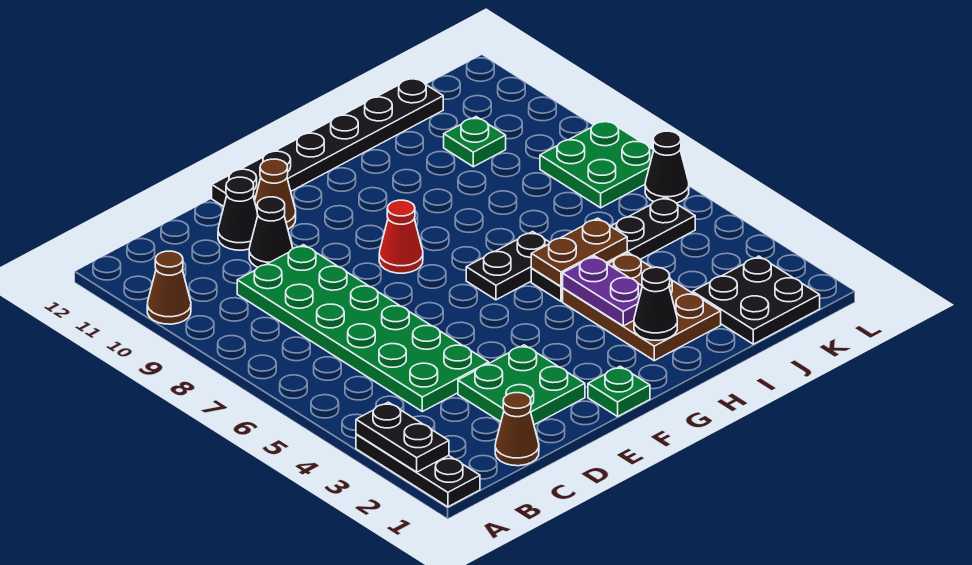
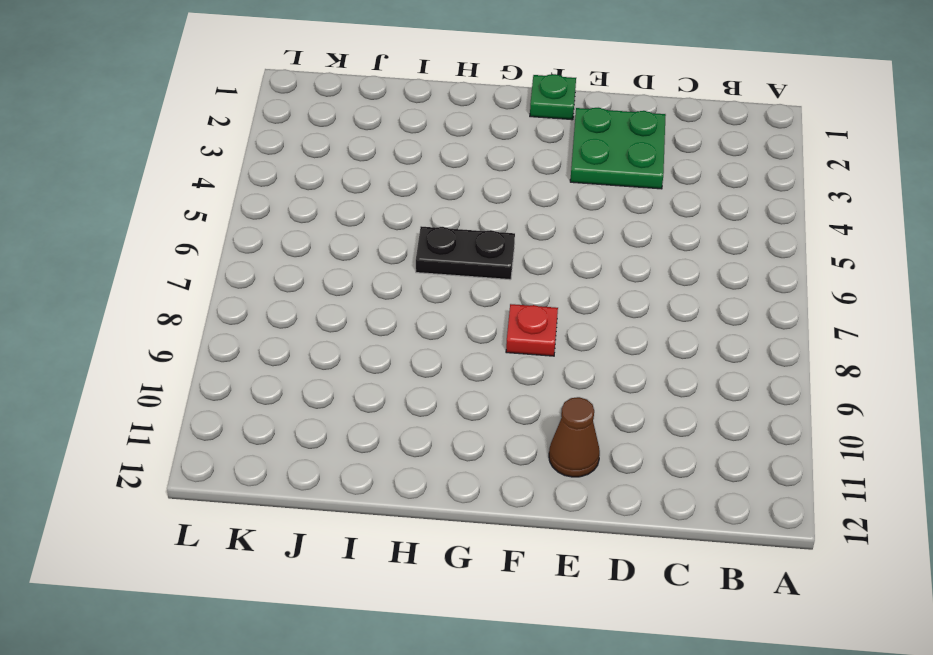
red plate F8 level 1 -> red cone F8 level 1
none -> black plate A1:A3 level 1
none -> brown cone A10 level 1
none -> brown cone C1 level 1

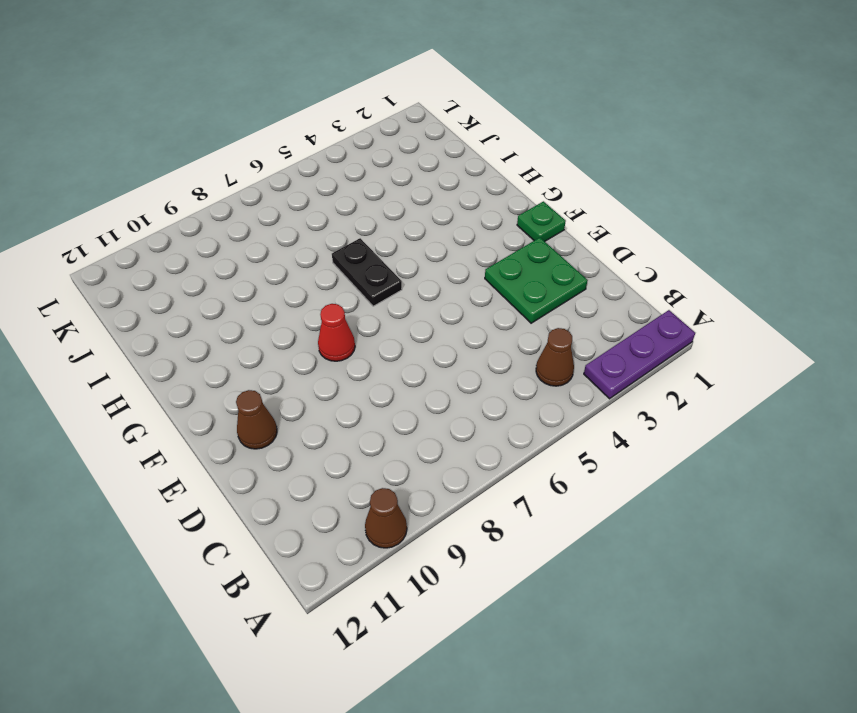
purple plate A1:A3 level 1 -> black plate A1:A3 level 1
brown cone B4 level 1 -> brown cone C1 level 1
none -> green plate C4:D9 level 1
none -> black cone D10 level 1
none -> black cone D11 level 1

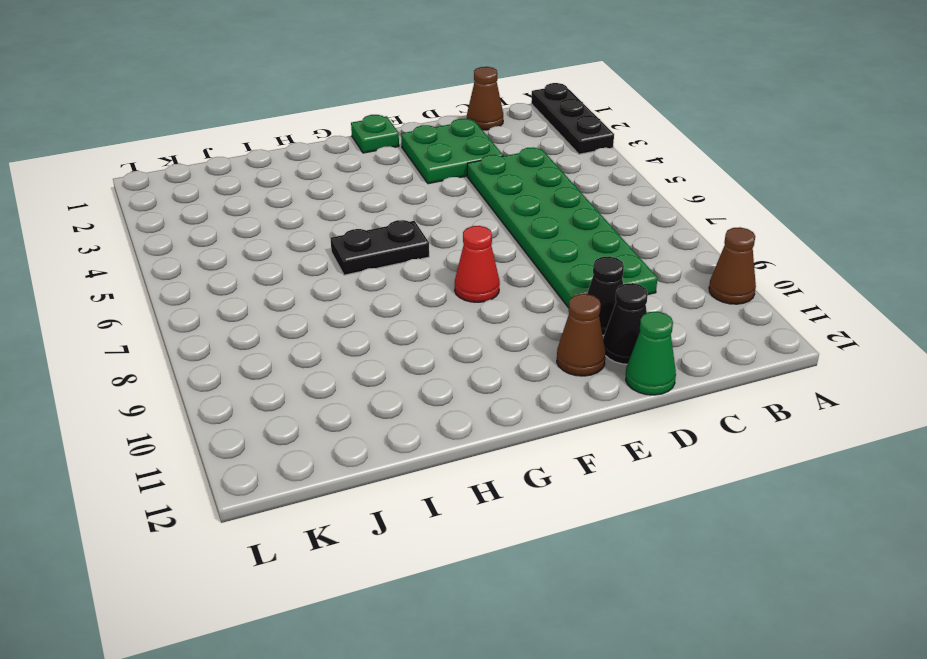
green cone D12 level 1 -> none
none -> black plate E12:J12 level 1
none -> brown plate H2:I4 level 1
none -> black plate H5:K5 level 1

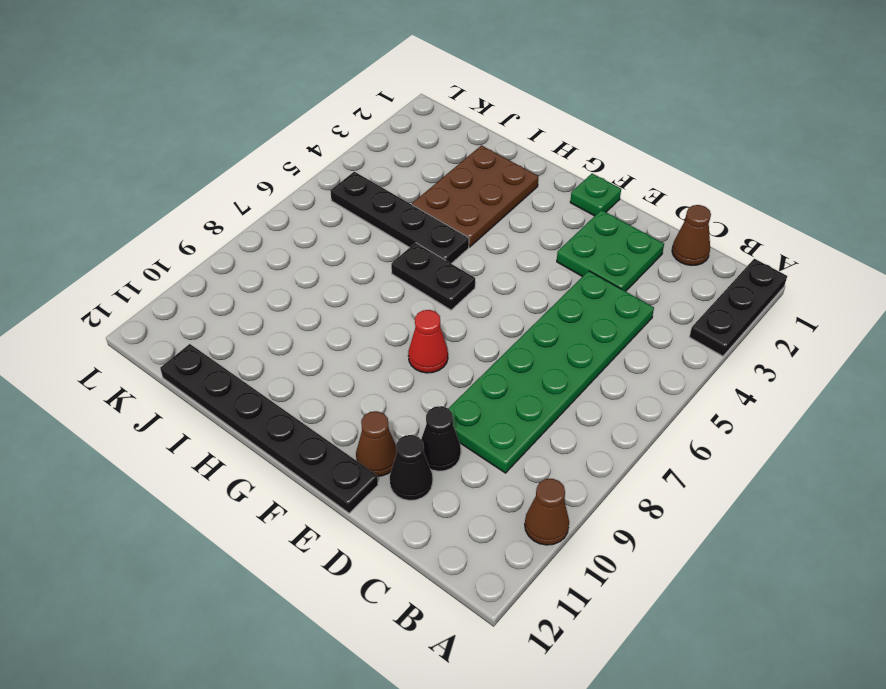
none -> black plate J1:K2 level 1
none -> green plate J10 level 1
none -> green plate K7:L8 level 1

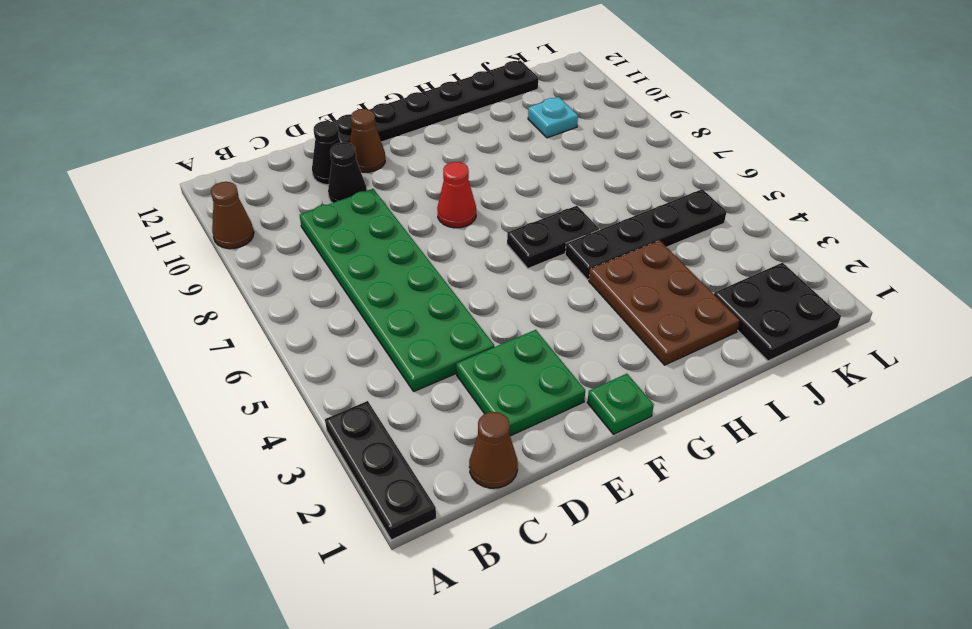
cyan plate J10 level 1 -> green plate J10 level 1
none -> green plate K7:L8 level 1
none -> black cone L6 level 1
none -> black plate A2:A3 level 2

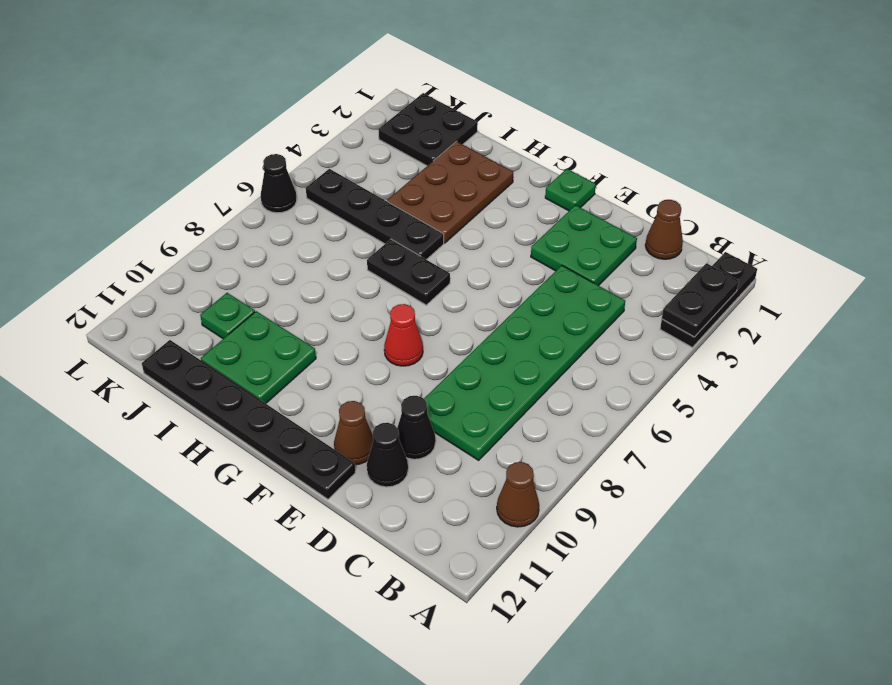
green plate H10:I11 level 1 -> green plate K7:L8 level 1
none -> black cone H2 level 2
none -> purple plate H3:H4 level 2
none -> brown plate H5:I5 level 2

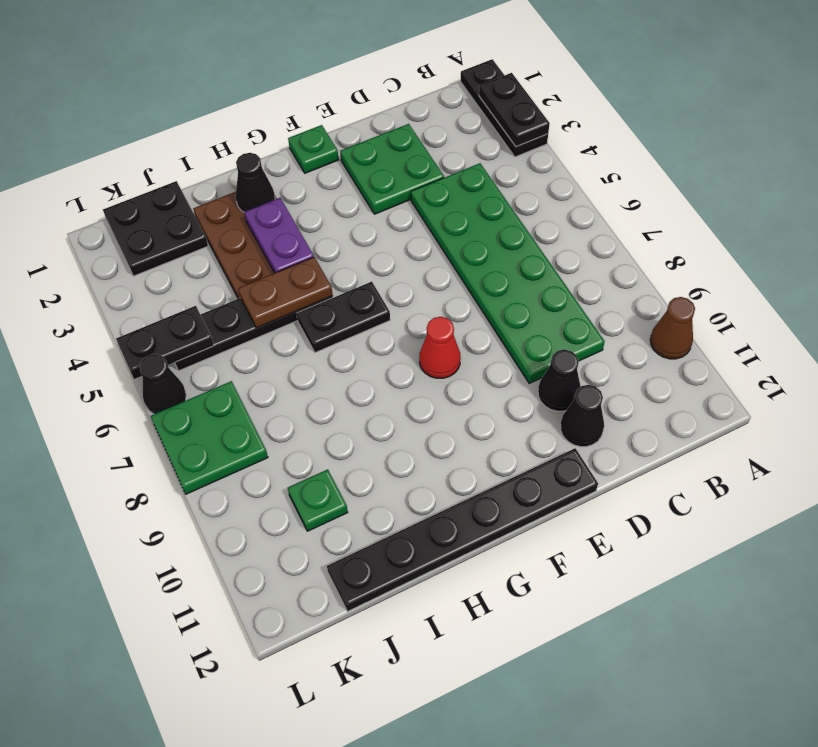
black plate K5:L5 level 2 -> none
none -> brown cone C1 level 1
none -> brown cone E11 level 1

